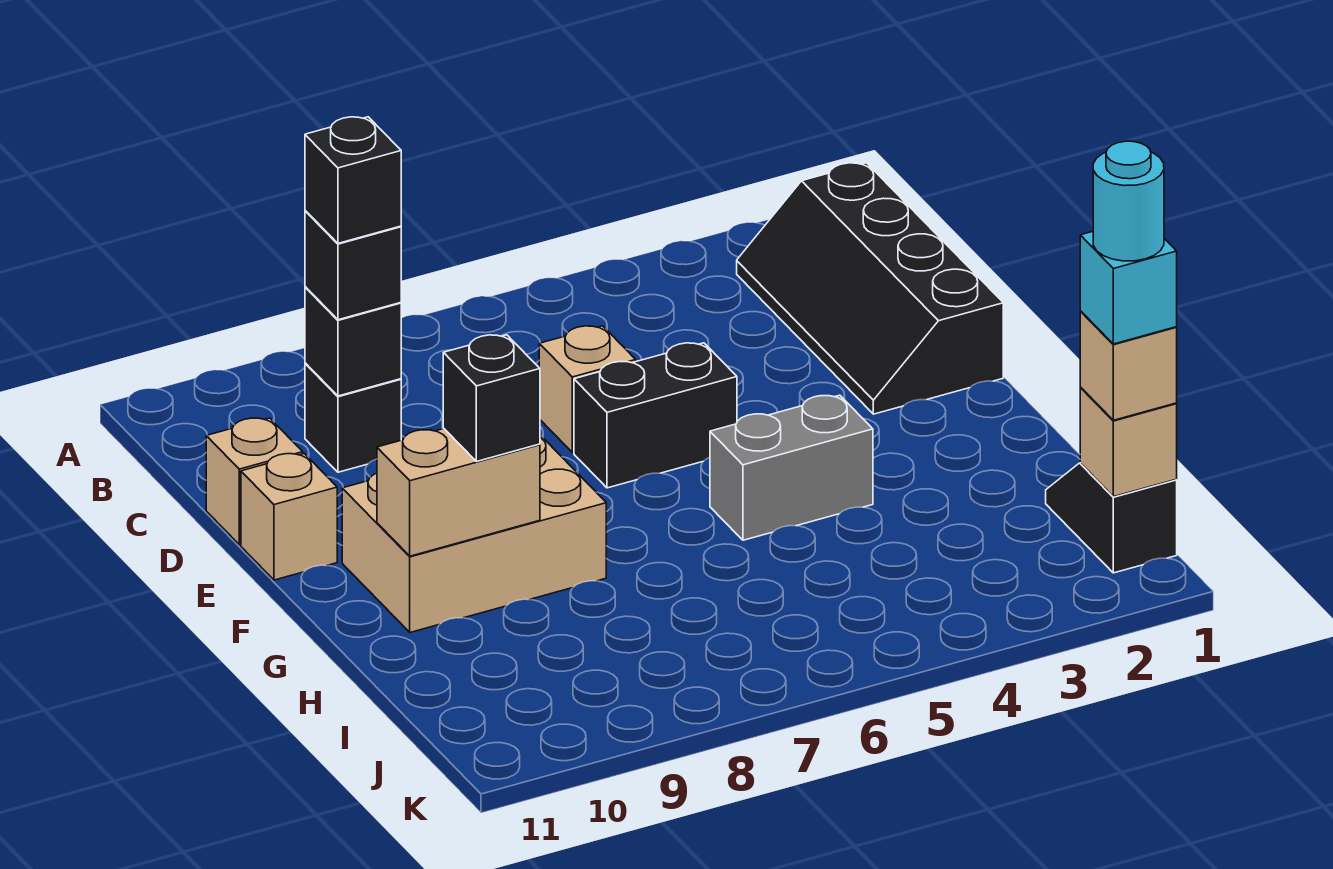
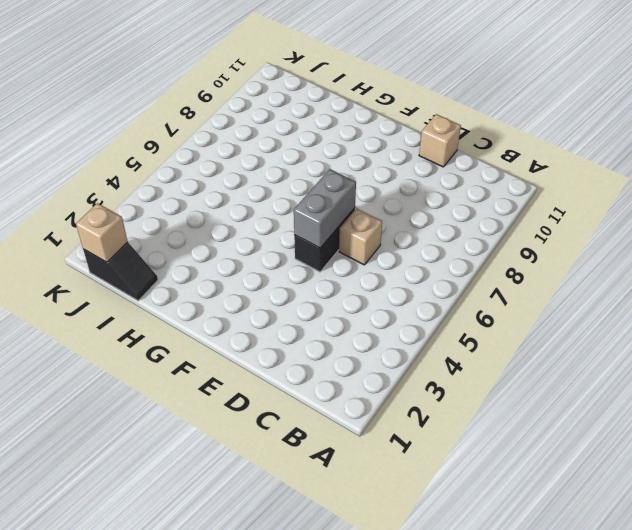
grey brick E5:E6 level 2 -> grey brick G4:G5 level 1
none -> black slope B1:E2 level 1 top 1
none -> black brick C9 level 1
none -> tan brick E11 level 1

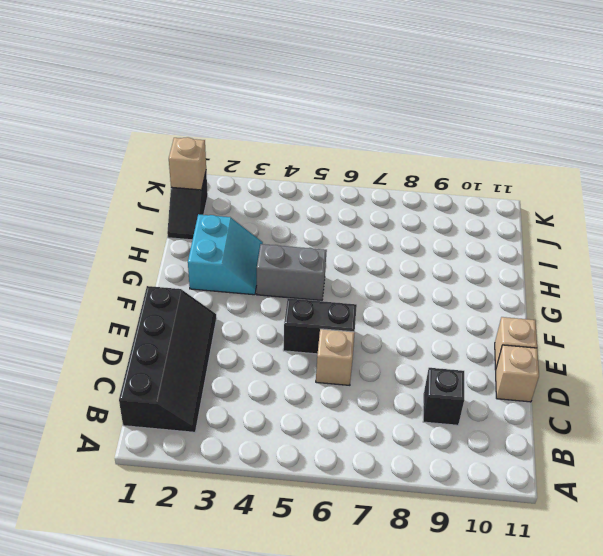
cyan slope G2:H3 level 1 top 2 -> none
none -> tan brick F8:G10 level 1
none -> black brick C9 level 2
none -> tan brick G9:G10 level 2

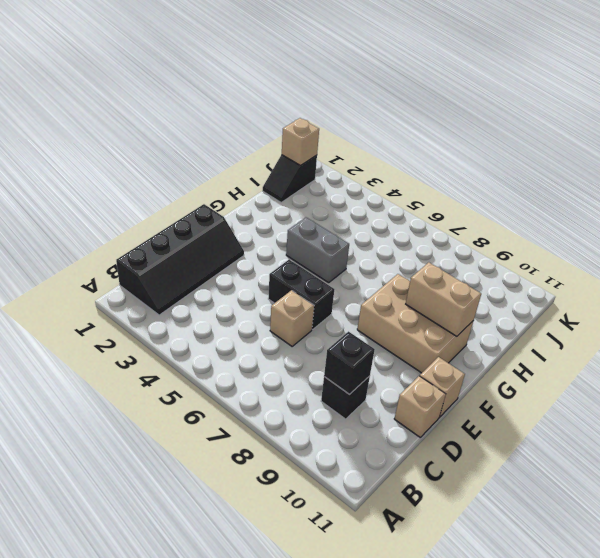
none -> black brick C9 level 3
none -> black brick G9 level 3
none -> tan brick J1 level 3

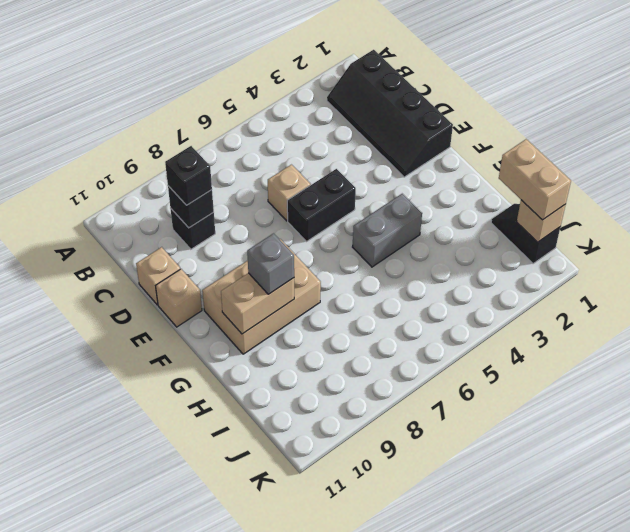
grey brick G9 level 3 -> black brick G9 level 3
tan brick I1:J1 level 3 -> tan brick J1 level 3
none -> black brick C9 level 4
none -> cyan brick J1 level 4
none -> cyan round brick J1 level 5

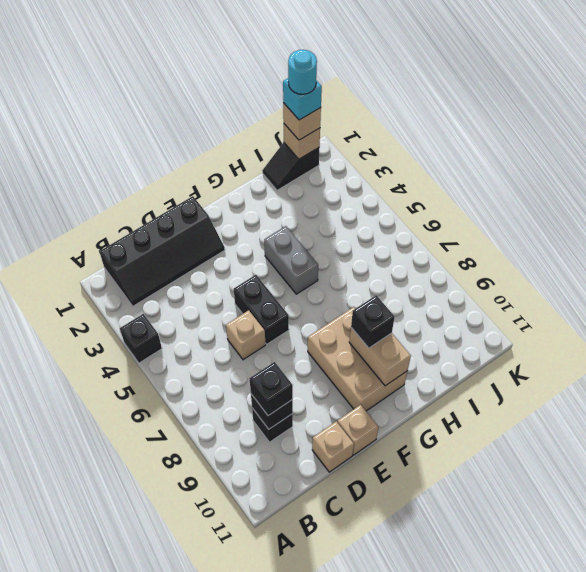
black brick A4 level 1 -> black brick C9 level 4

